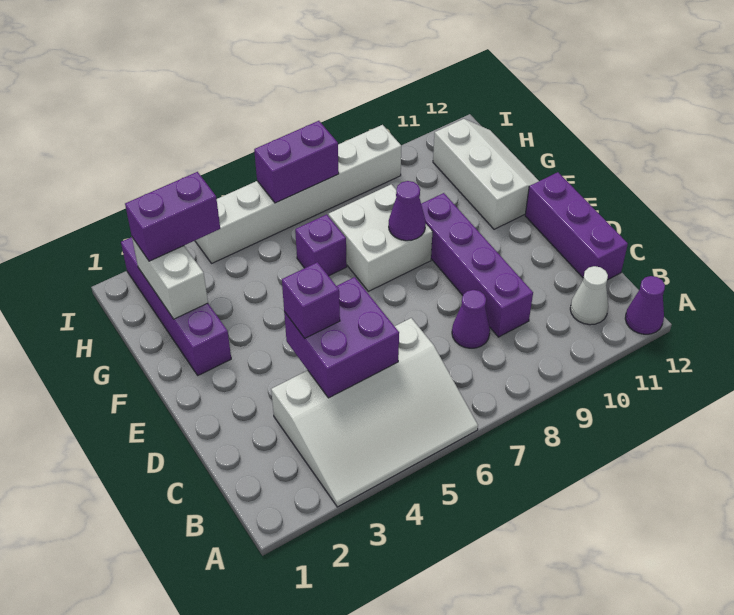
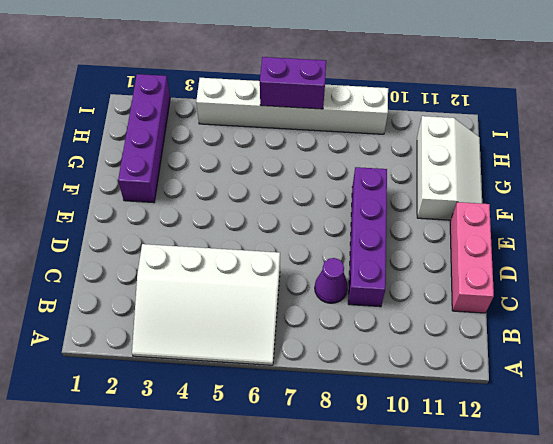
pink brick C12:E12 level 1 -> purple brick C12:E12 level 1
none -> purple cone A12 level 1
none -> white cone B11 level 1
none -> white brick F7:G8 level 1

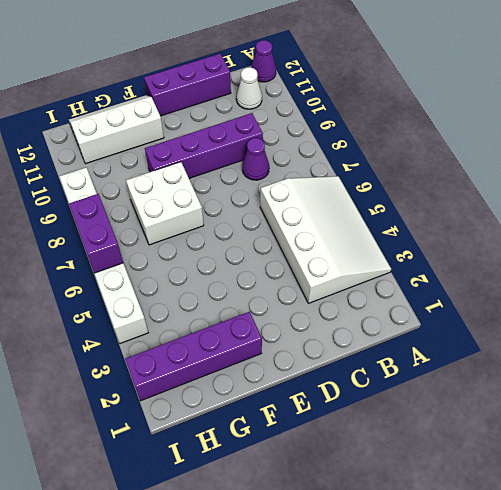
none -> purple brick G6 level 1
none -> purple brick C4:D5 level 2
none -> purple cone F8 level 2

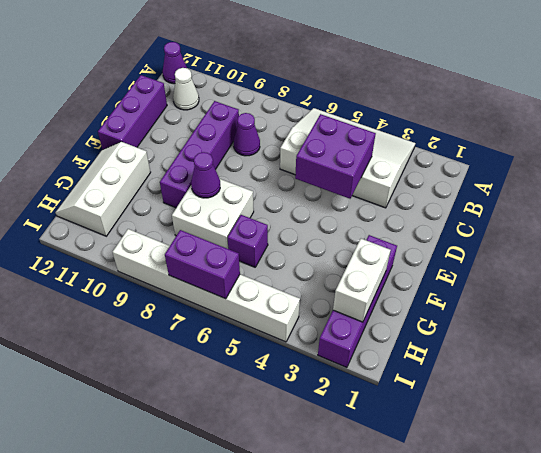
none -> purple brick D4 level 3
none -> purple brick H2:H3 level 3

